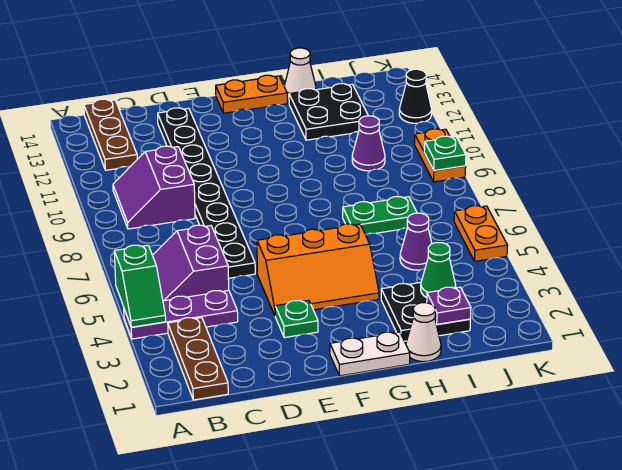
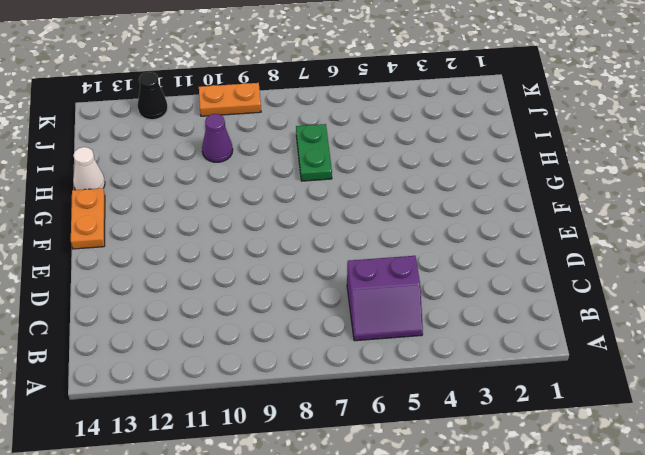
none -> purple plate A4:C4 level 1
none -> brown plate B1:B3 level 1
none -> purple slope B9:C10 level 1 top C

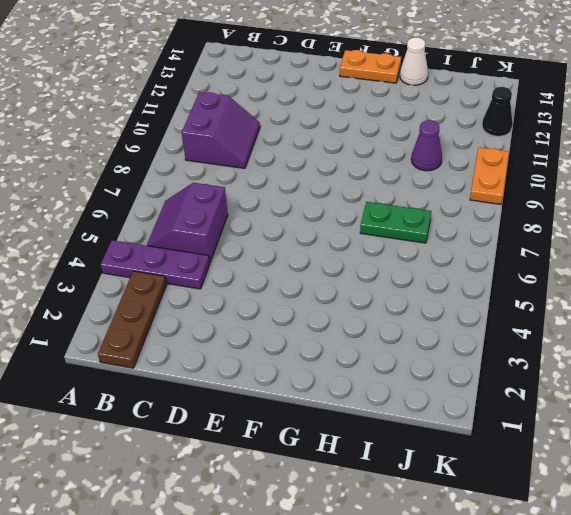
purple slope B9:C10 level 1 top B -> purple slope B9:C10 level 1 top C
none -> brown plate B12:B14 level 1
none -> black plate D6:D13 level 1
none -> green plate E3 level 1

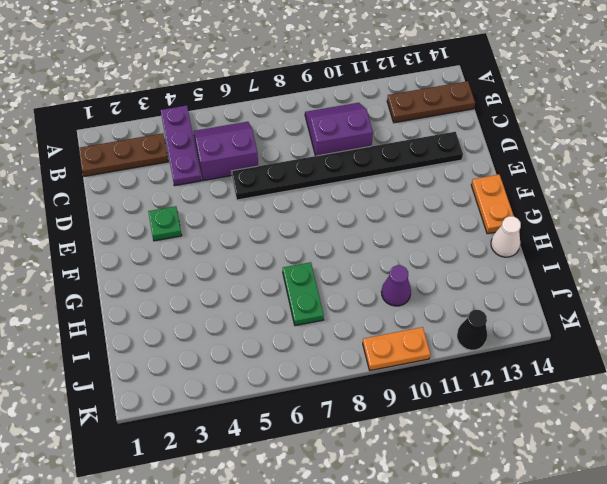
none -> orange slope E4:G5 level 1 top 5
none -> white plate F1:G1 level 1
none -> white cone H1 level 1

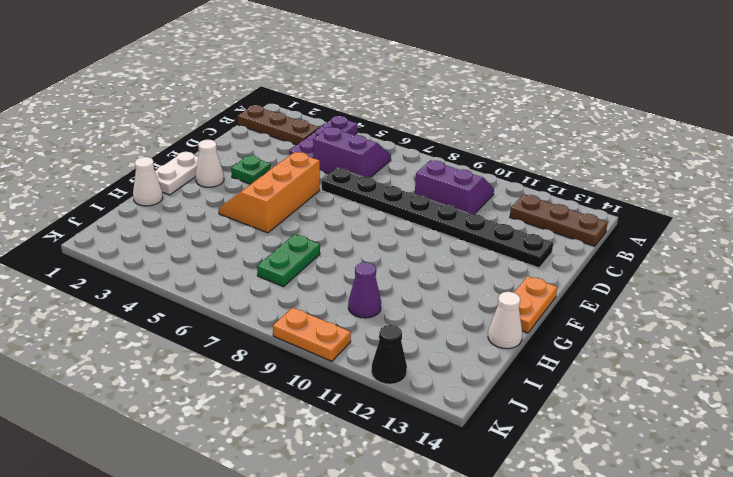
white cone F2 level 1 -> none
none -> black plate H2:I3 level 1
none -> black plate H12:I13 level 1
none -> purple cone I5 level 1

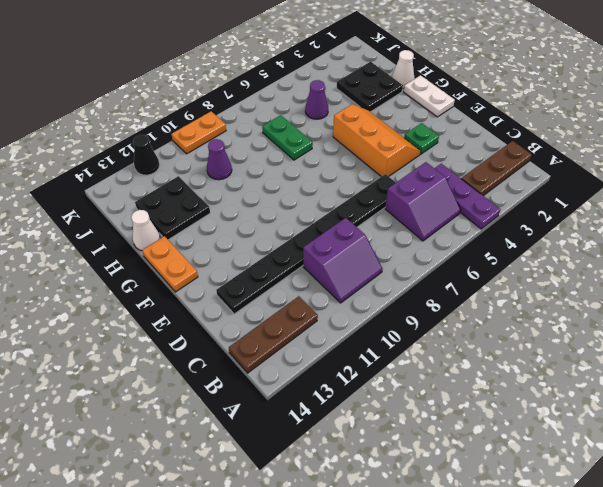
none -> orange plate K5:K6 level 1
none -> green slope A4:A5 level 2 top 5
none -> purple plate I2 level 2

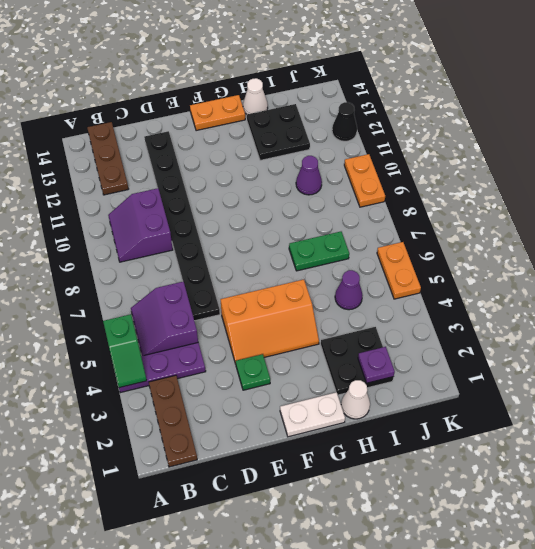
none -> green cone I3 level 2
none -> green plate K9 level 2

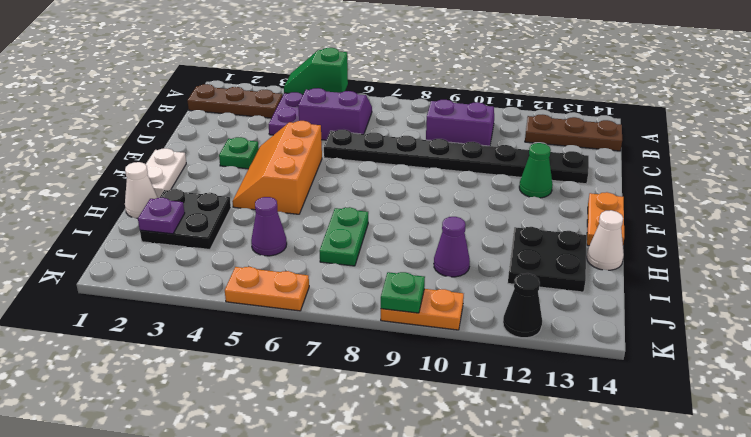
green cone E12 level 1 -> green cone I3 level 2

